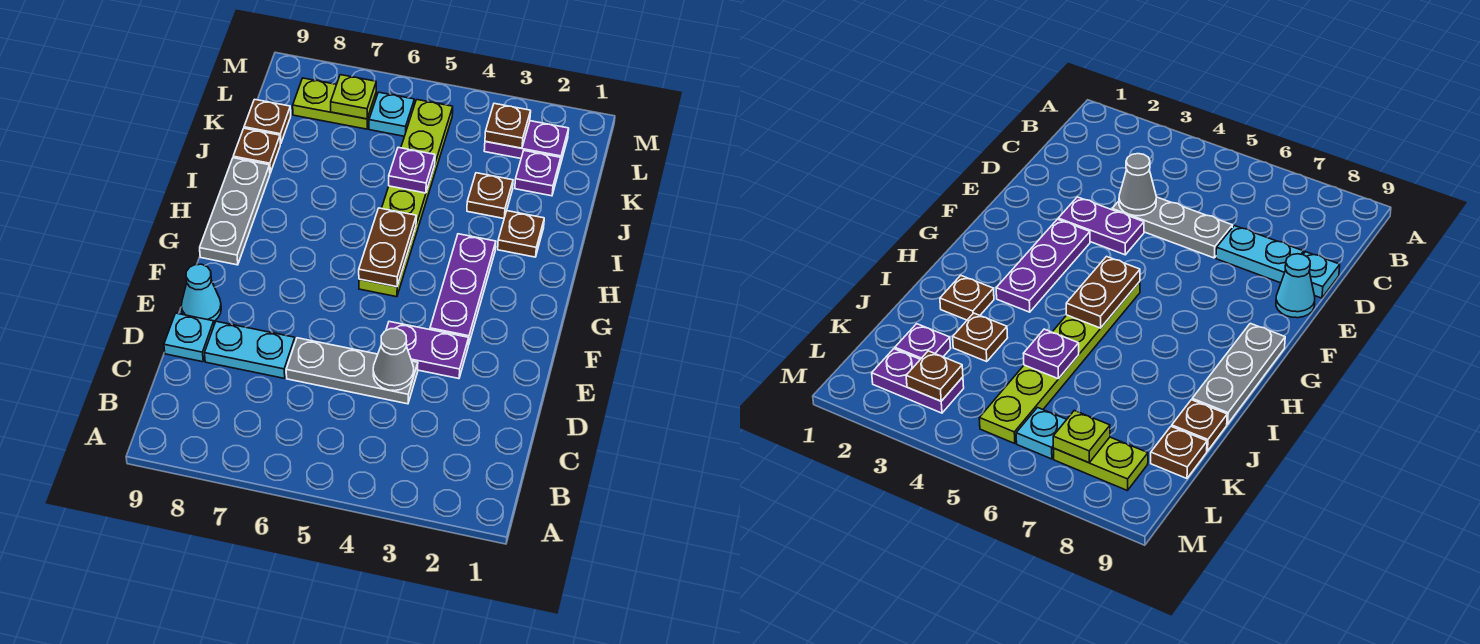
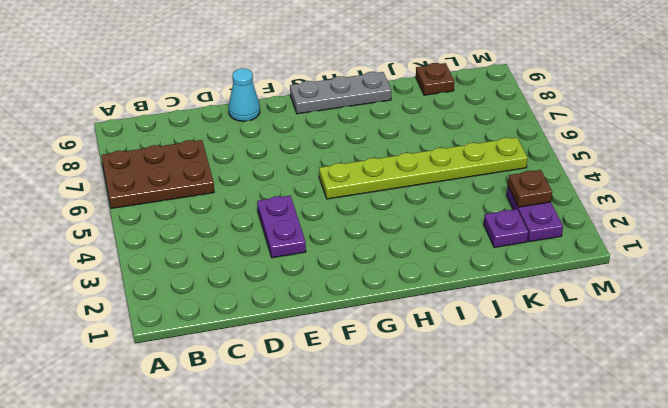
brown plate A6:C7 level 1 -> none
none -> grey plate D4:D6 level 1
none -> cyan plate D7:D8 level 1
none -> cyan plate D9 level 1

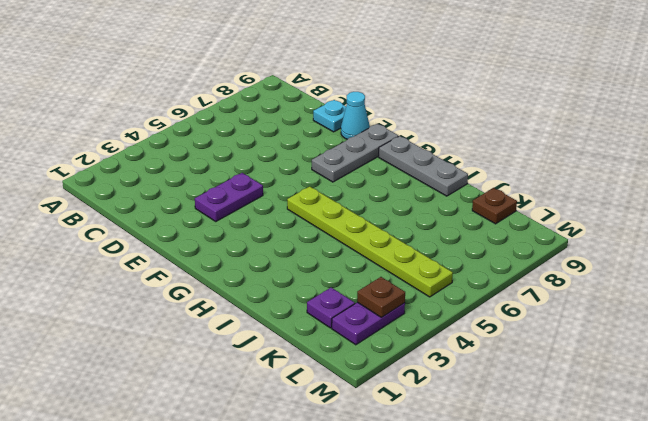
grey plate F7:F9 level 1 -> grey plate D4:D6 level 1
none -> cyan plate D7:D8 level 1
none -> purple plate F3:H3 level 1
none -> brown plate I2 level 1

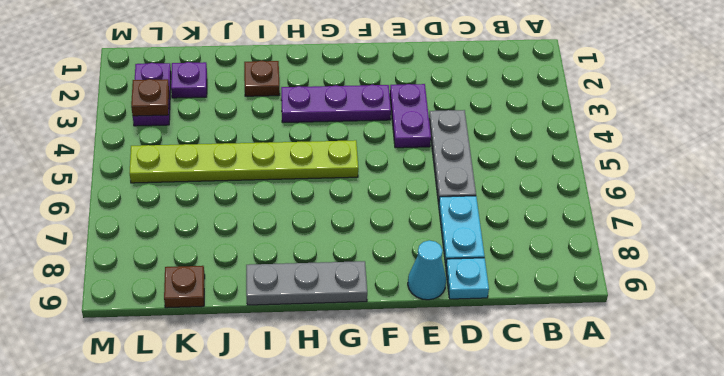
none -> brown plate J3 level 1
none -> brown plate J9 level 1
none -> cyan plate L6 level 1

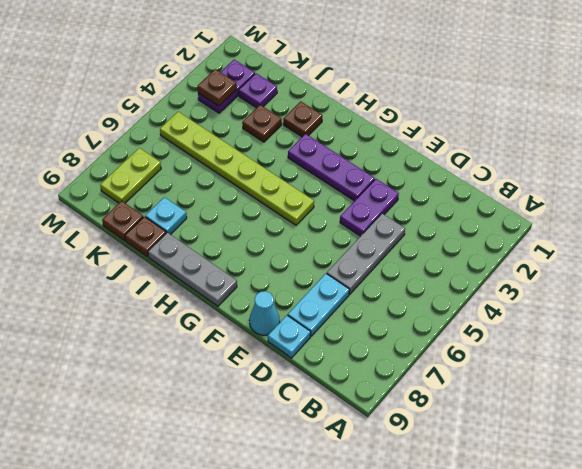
cyan plate J8 level 1 -> cyan plate L6 level 1
none -> grey cone D4 level 2
none -> brown plate G5:H5 level 2
none -> purple plate J5 level 2

